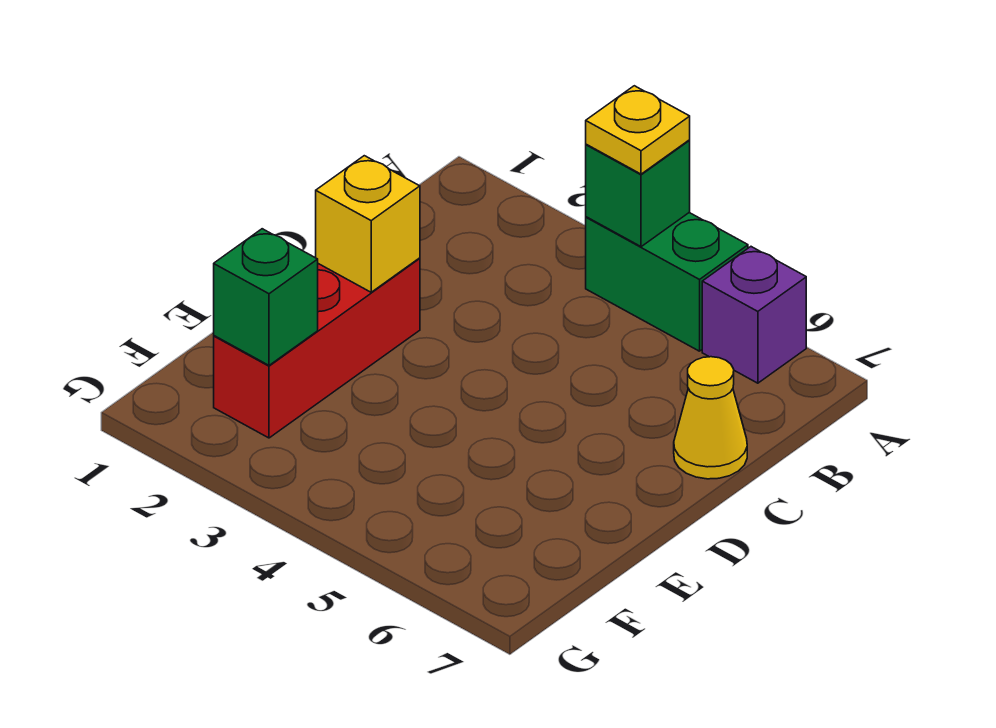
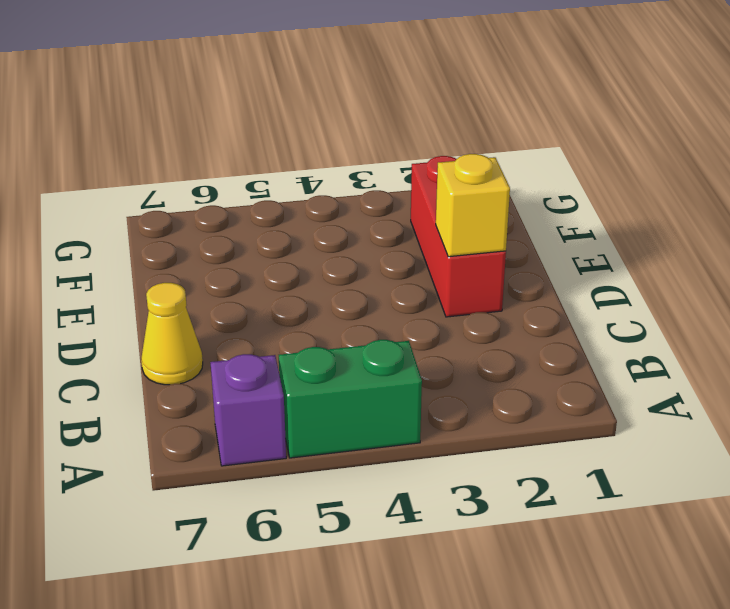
none -> green brick A4 level 2
none -> green brick F2 level 2

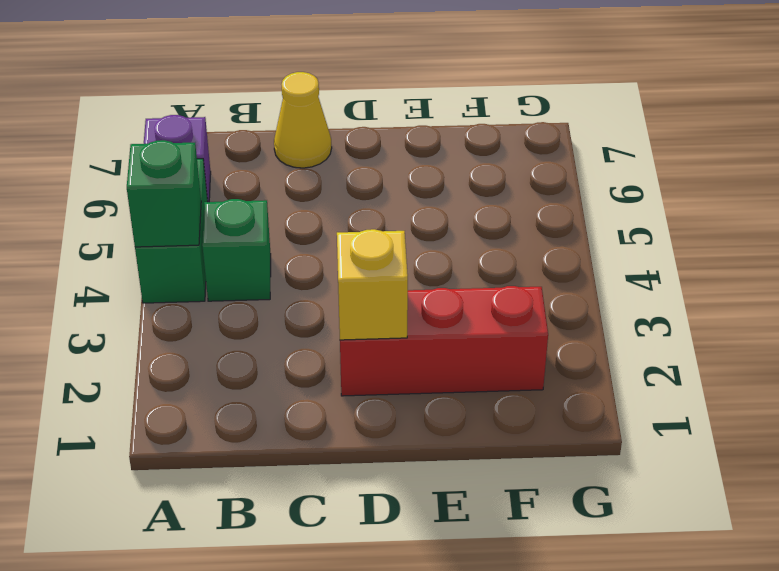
green brick B4 level 1 -> green brick F2 level 2
none -> yellow plate A4 level 3

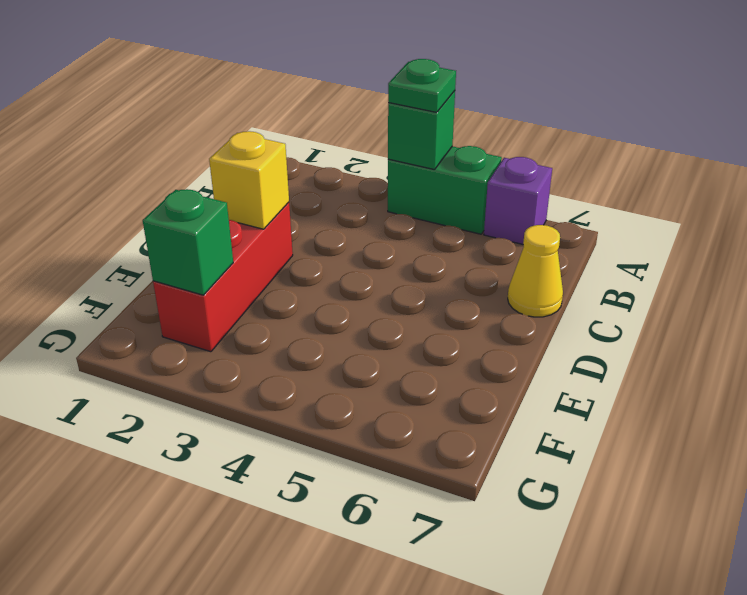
green plate A4 level 3 -> yellow plate A4 level 3

